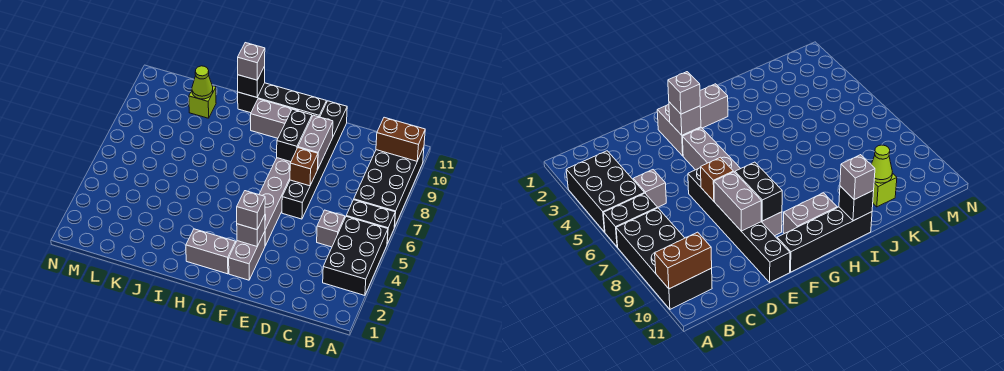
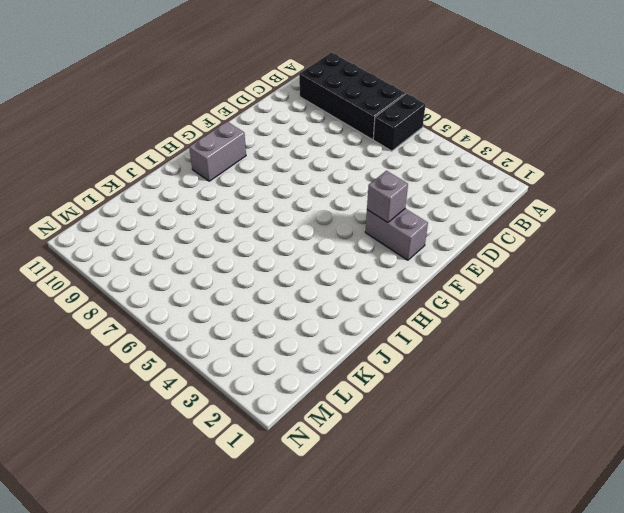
none -> black brick A3:B5 level 1
none -> grey brick C5 level 1
none -> black brick E6:E11 level 1

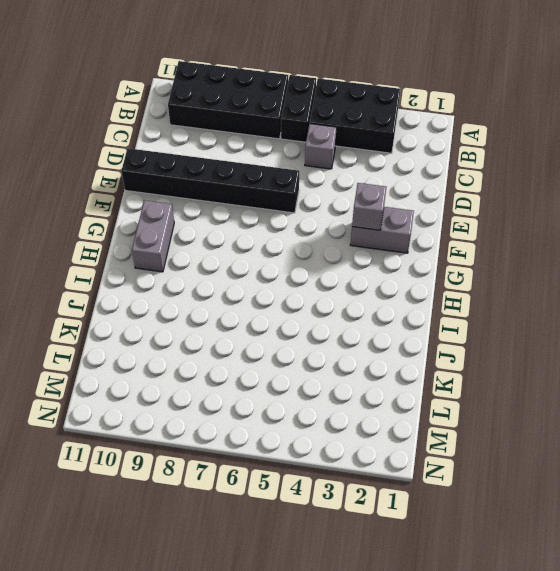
none -> grey brick F4:F9 level 1
none -> black brick F11:I11 level 1
none -> grey brick G2:H2 level 1

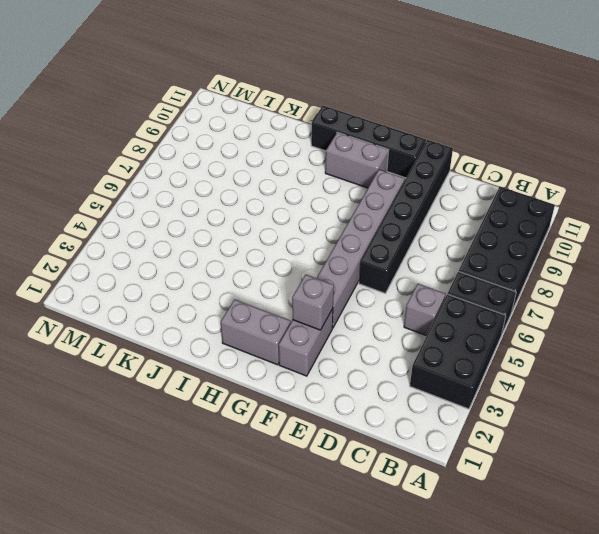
none -> lime brick K10 level 1
none -> brown brick A10:B10 level 2
none -> brown brick E7 level 2

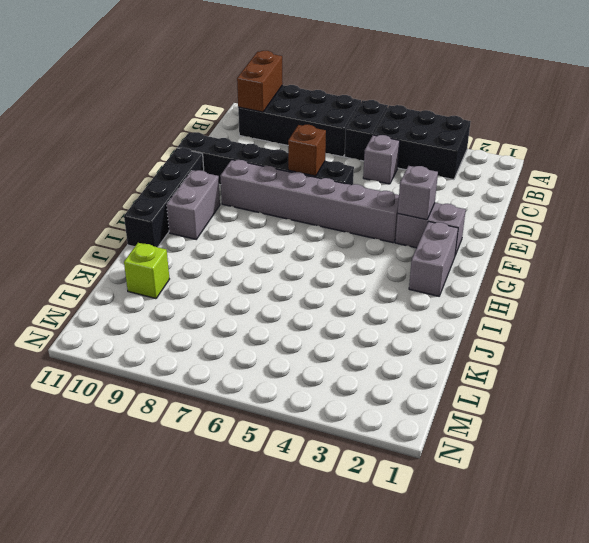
none -> grey brick E8:E9 level 2
none -> black brick F8:F9 level 2
none -> black brick I11 level 2

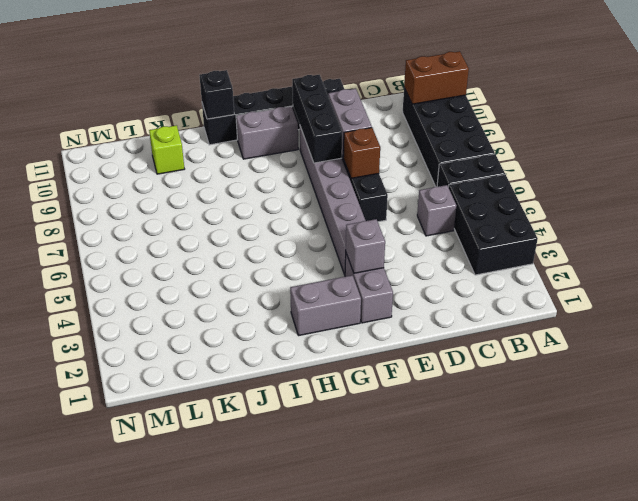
black brick F8:F10 level 2 -> black brick F8:F9 level 2
none -> lime cone K10 level 2
none -> grey brick F3 level 3
none -> grey brick I11 level 3

